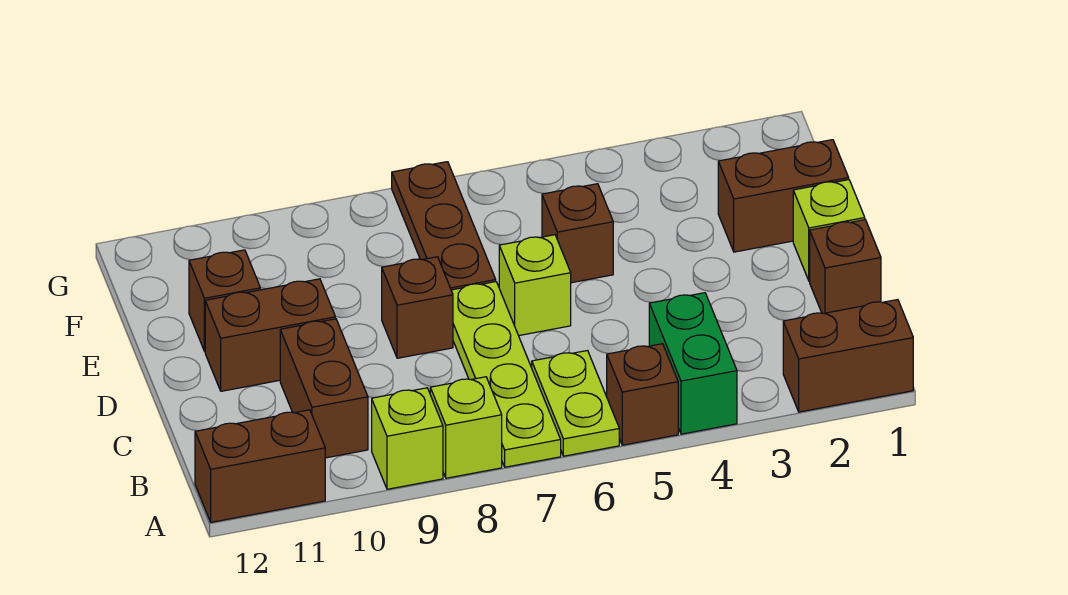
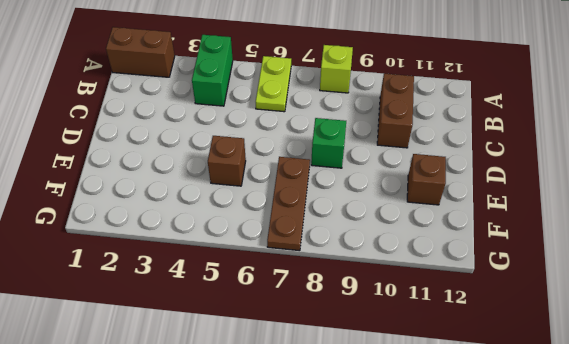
green brick D8 level 1 -> brown brick D8 level 1
none -> brown brick A5 level 1
none -> lime plate A7:D7 level 1
none -> lime brick A9 level 1

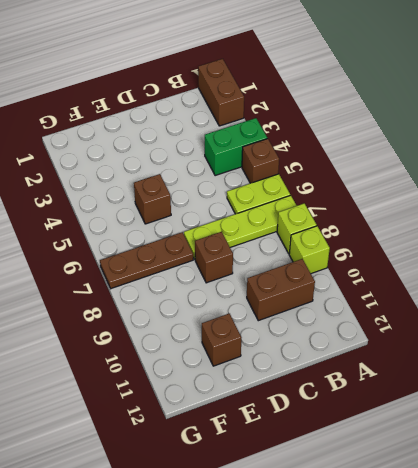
none -> brown brick A11:A12 level 1
none -> brown brick C1 level 1
none -> lime brick D1 level 1

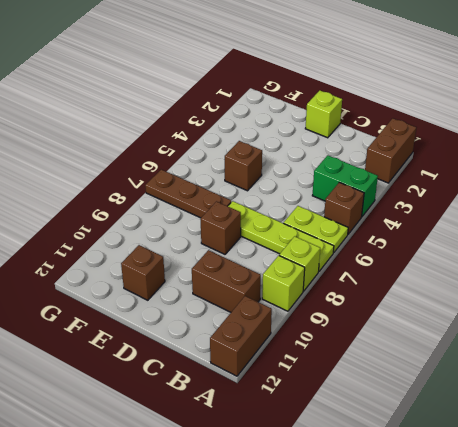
none -> brown brick C1 level 1
none -> lime brick D6 level 1
none -> brown brick D10:D11 level 1

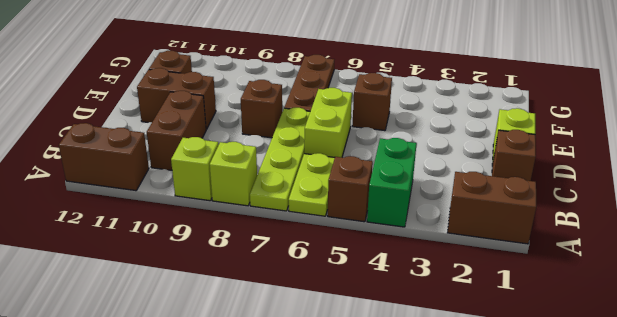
lime brick C6:D6 level 1 -> lime brick D6 level 1
none -> brown brick E1:E2 level 1

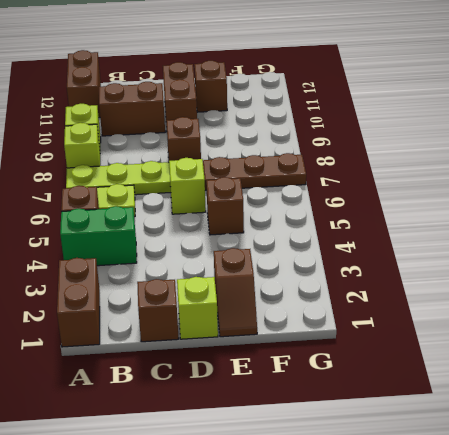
brown slope E1:E2 level 1 top 2 -> brown brick E1:E2 level 1

